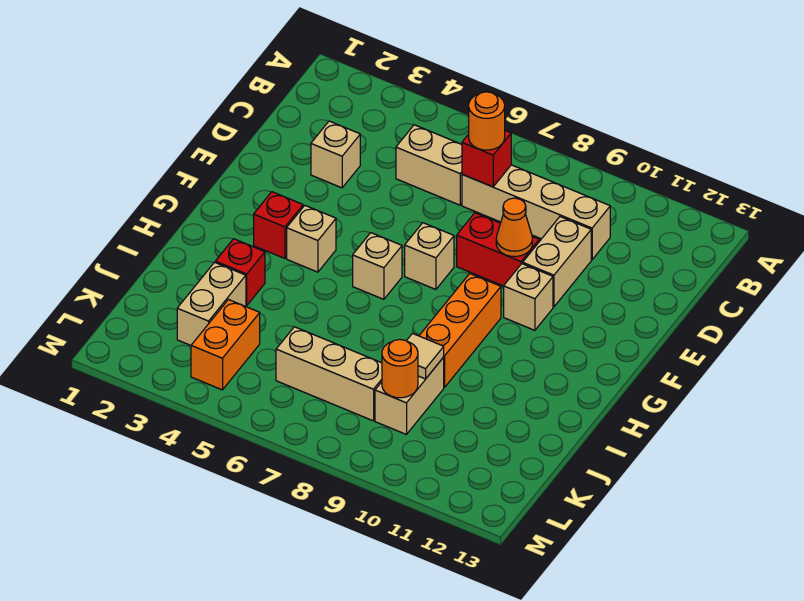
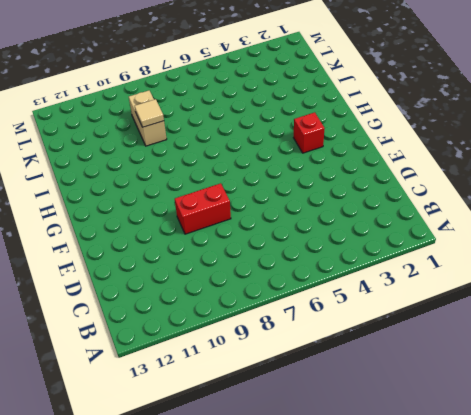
none -> tan brick C5:C6 level 1
none -> tan brick C7:C10 level 1
none -> tan brick D3 level 1

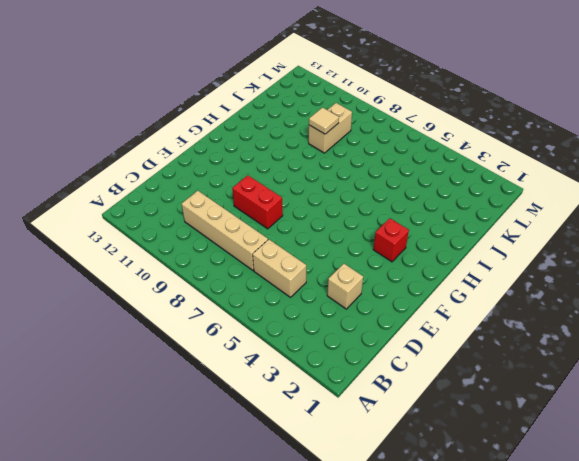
none -> tan brick D10:E10 level 1
none -> tan brick F7 level 1
none -> tan brick F10 level 1

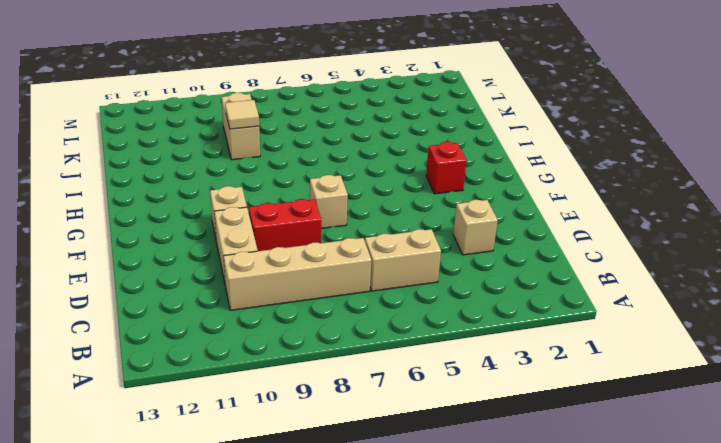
none -> tan brick G4 level 1
none -> tan brick G6 level 1
none -> orange brick G9:I9 level 1

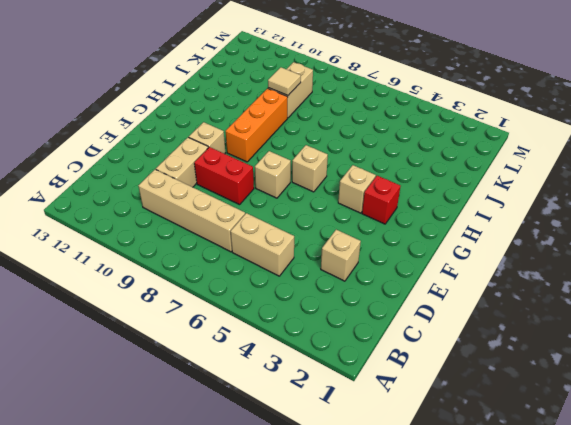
none -> red brick I3 level 1
none -> tan brick J3:K3 level 1
none -> orange brick K4:L4 level 1

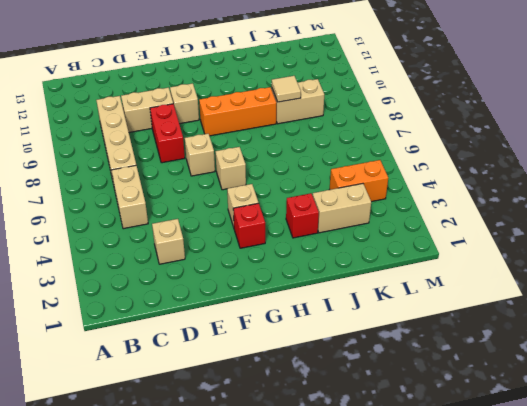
none -> tan brick K6:K8 level 1
none -> red brick C7 level 2
none -> orange cone E9 level 2

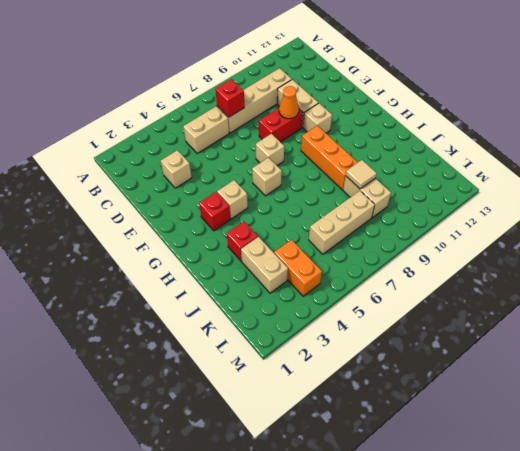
none -> orange round brick K9 level 2
none -> orange round brick C7 level 3

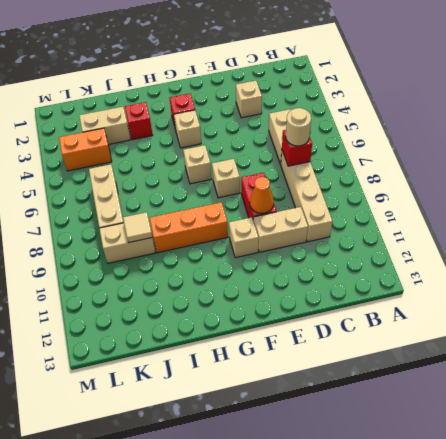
tan round brick C7 level 3 -> orange round brick C7 level 3
none -> orange round brick K9 level 2

